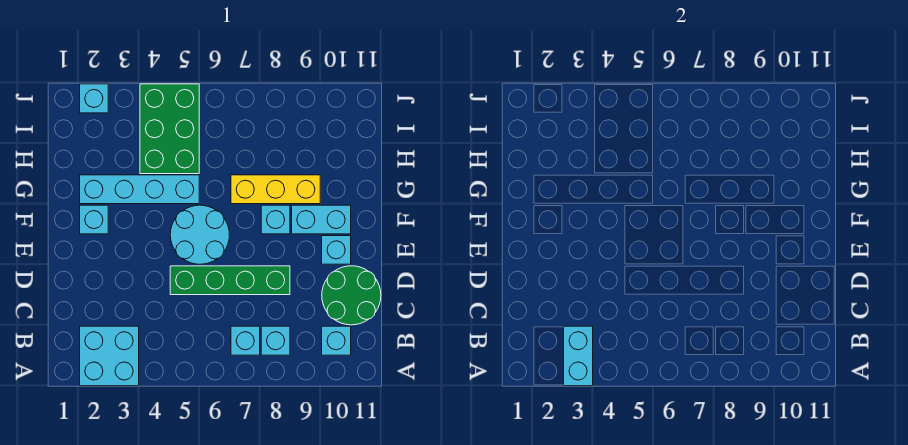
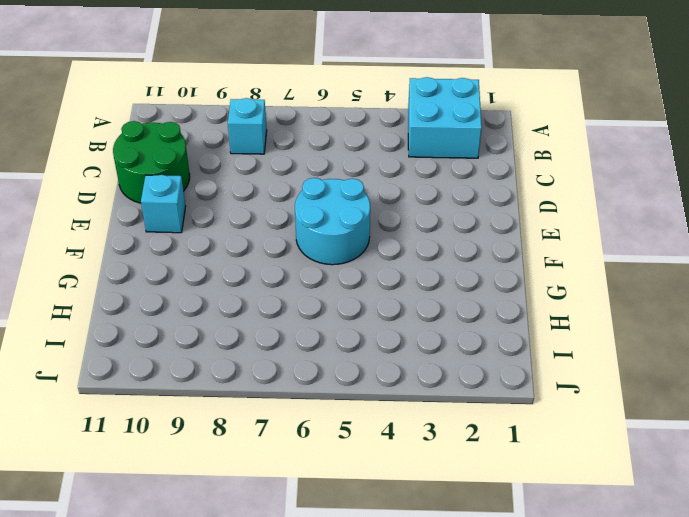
none -> cyan brick B7 level 1
none -> cyan brick B10 level 1
none -> green brick D5:D8 level 1

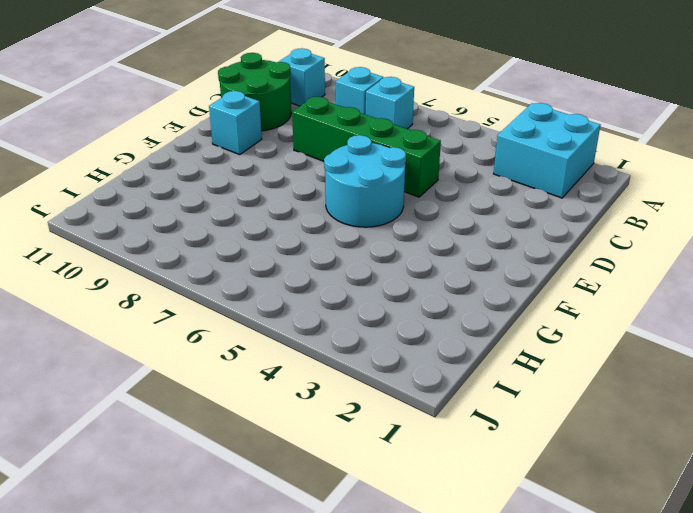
none -> cyan brick F2 level 1
none -> cyan brick F8 level 1
none -> cyan brick F9:F10 level 1

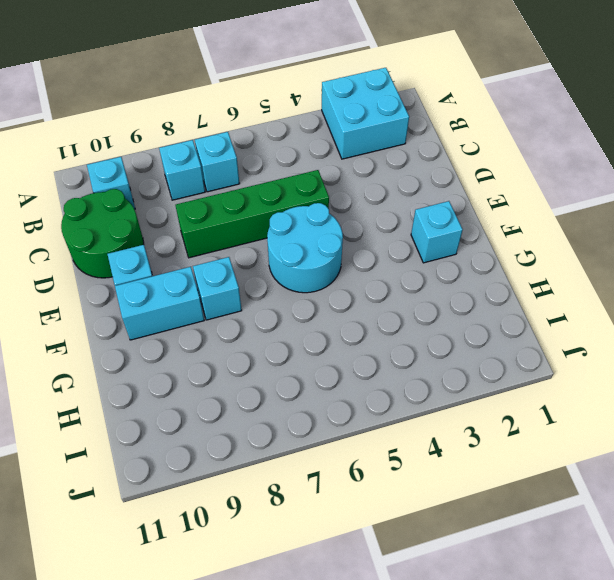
none -> cyan brick G2:G5 level 1
none -> yellow brick G7:G9 level 1
none -> green brick H4:J5 level 1

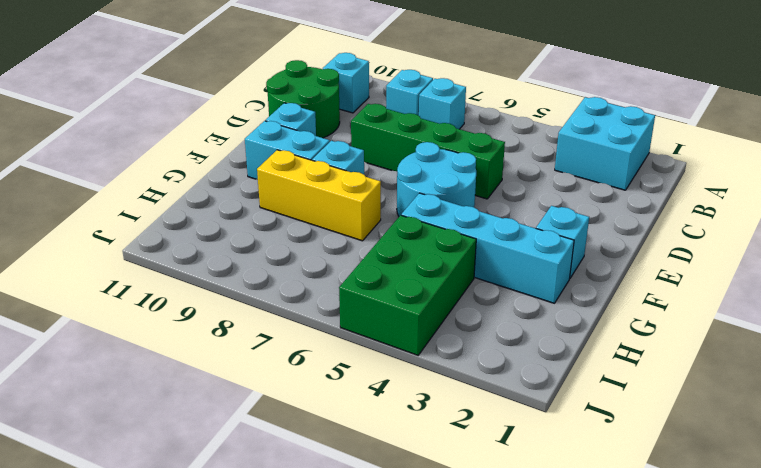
none -> cyan brick J2 level 1
none -> cyan brick A3:B3 level 2

